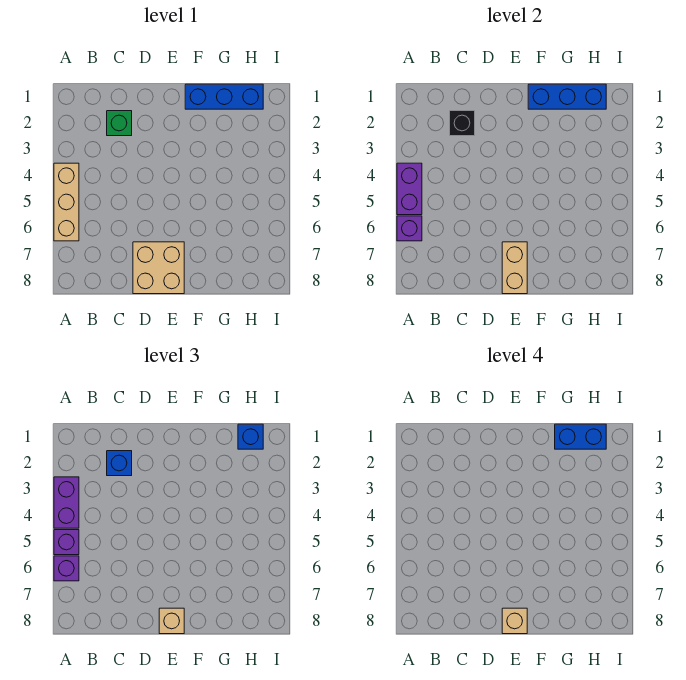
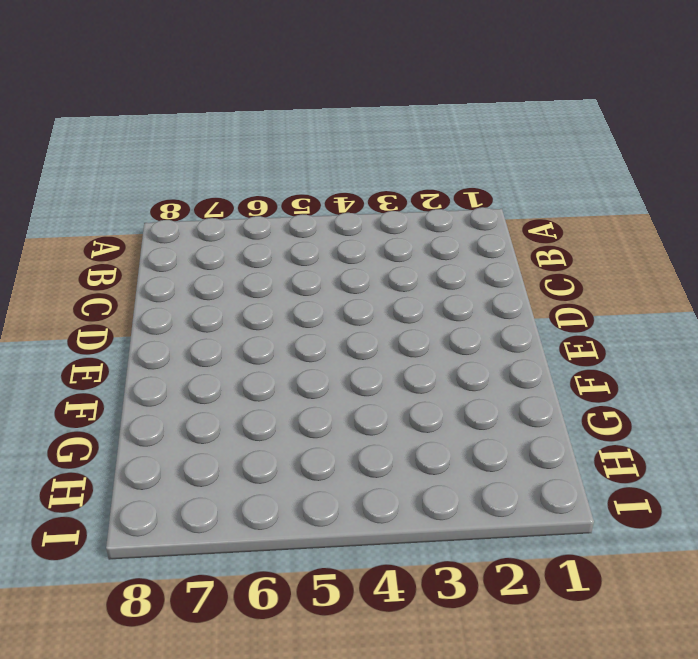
none -> tan brick A4:A6 level 1
none -> green brick C2 level 1
none -> tan brick D7:E8 level 1

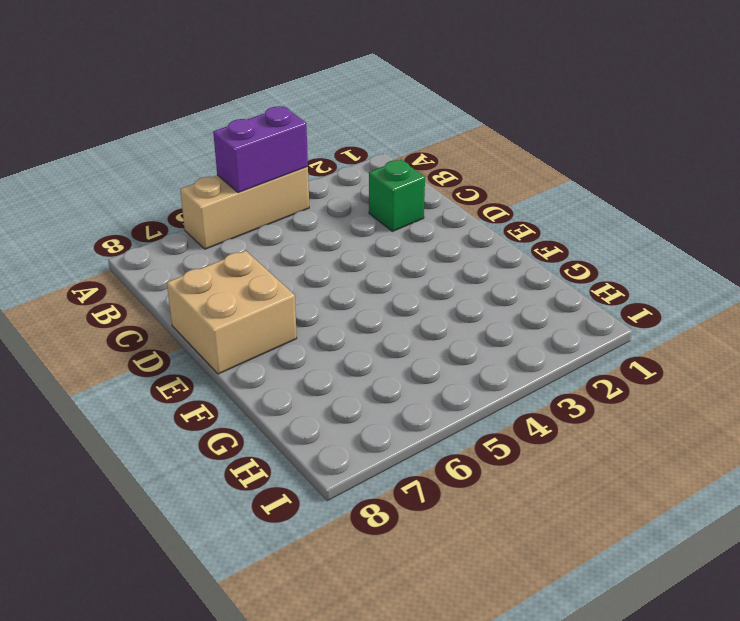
none -> blue brick F1:H1 level 1
none -> purple brick A6 level 2
none -> black brick C2 level 2

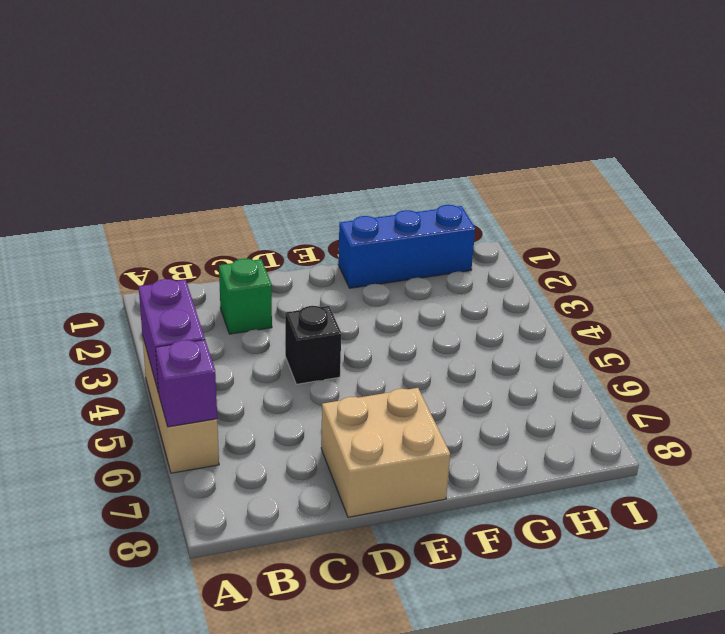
black brick D4 level 1 -> black brick C2 level 2
none -> tan brick E7:E8 level 2
none -> blue brick F1:H1 level 2
none -> purple brick A3:A4 level 3

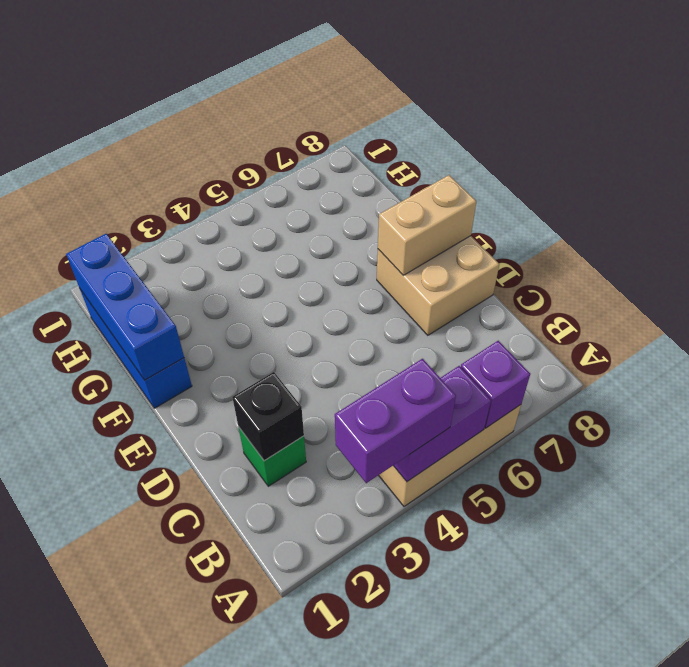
none -> purple brick A5 level 3
none -> purple brick A6 level 3
none -> blue brick C2 level 3

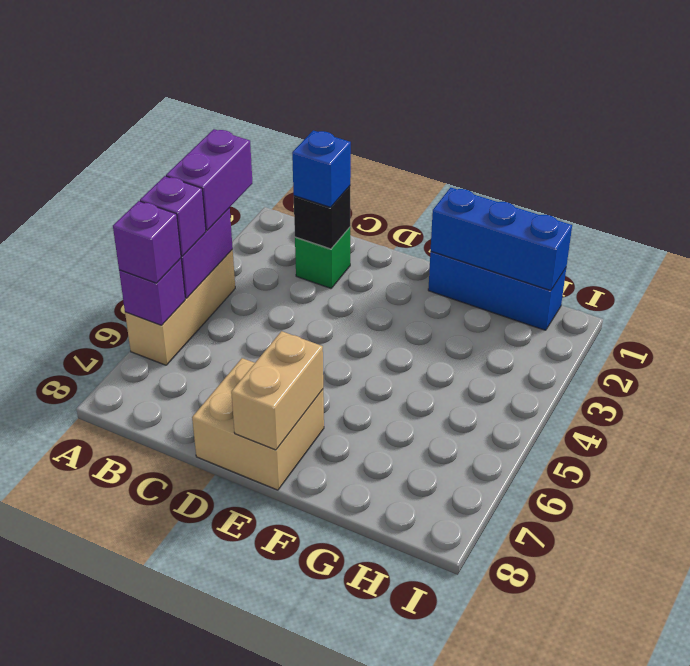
none -> tan brick E8 level 3
none -> blue brick H1 level 3
none -> tan brick E8 level 4

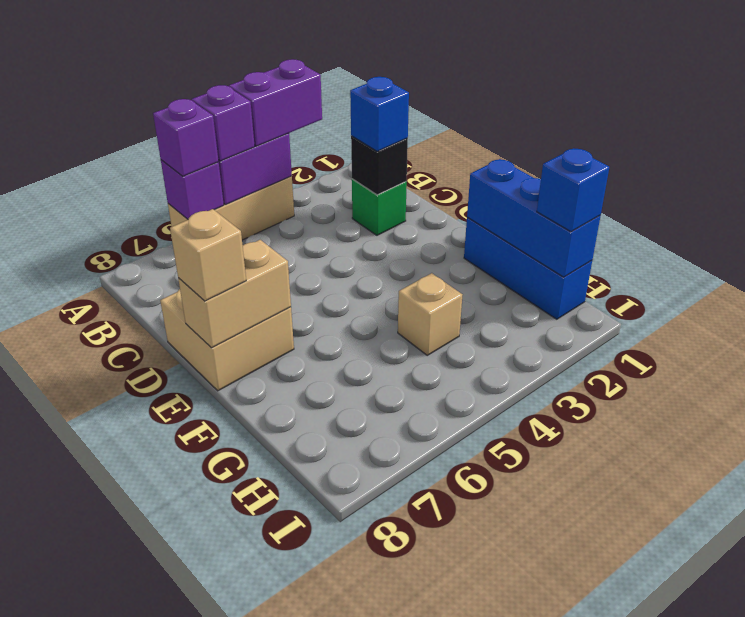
tan brick G4 level 1 -> tan brick E8 level 4
none -> blue brick G1:H1 level 4

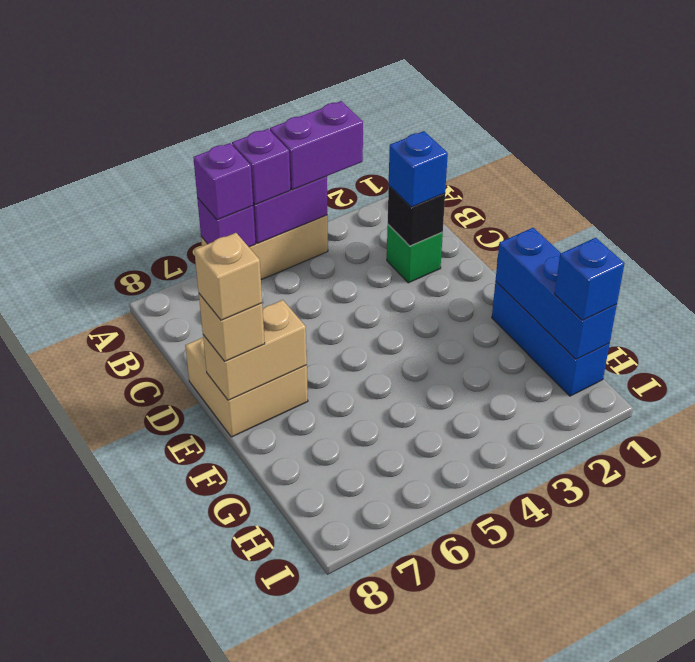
none -> blue brick G1:H1 level 4

